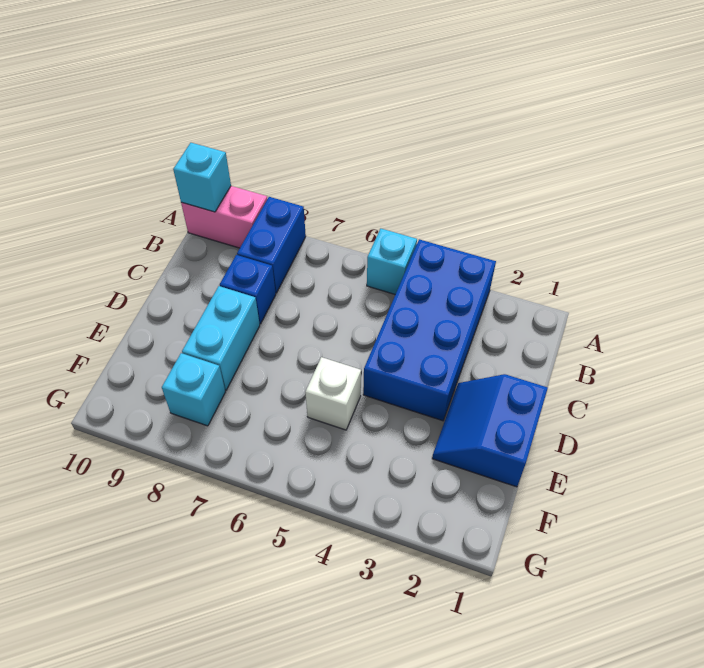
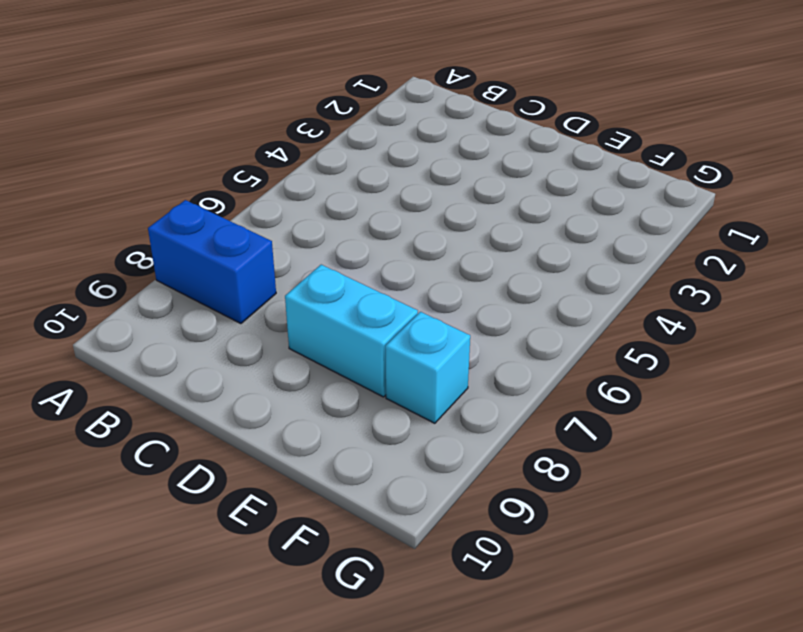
none -> blue brick A3:D4 level 1
none -> cyan brick A5 level 1

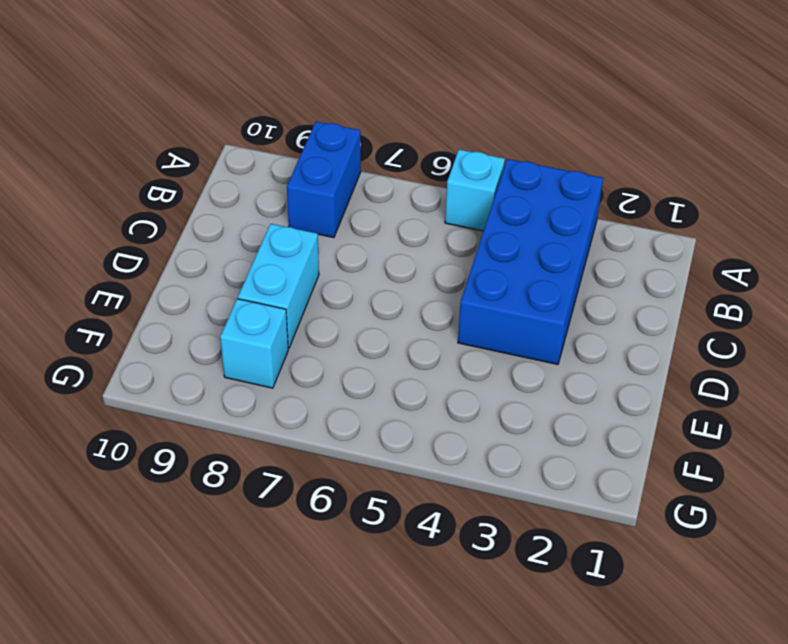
none -> pink brick A9:A10 level 1
none -> blue brick C8 level 1

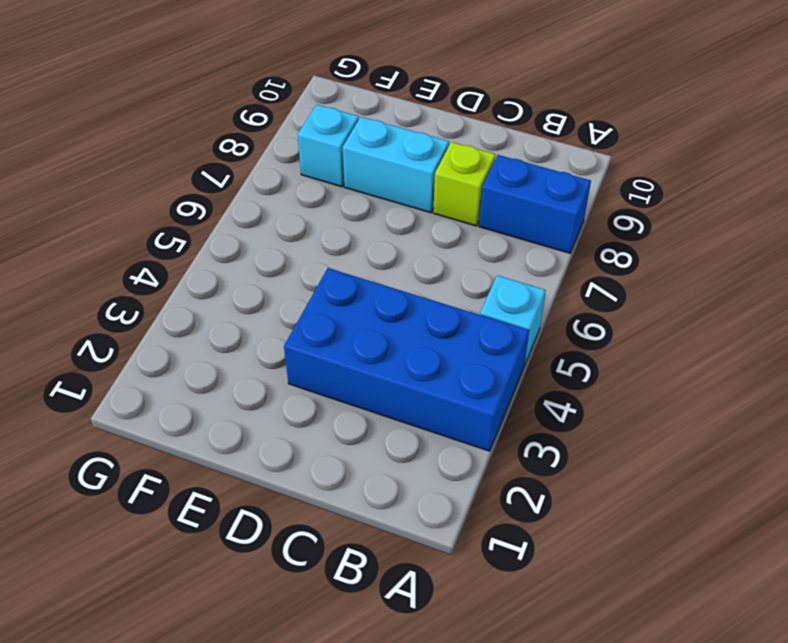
lime brick C8 level 1 -> blue brick C8 level 1
none -> pink brick A9:A10 level 1
none -> blue slope D1:E2 level 1 top 1

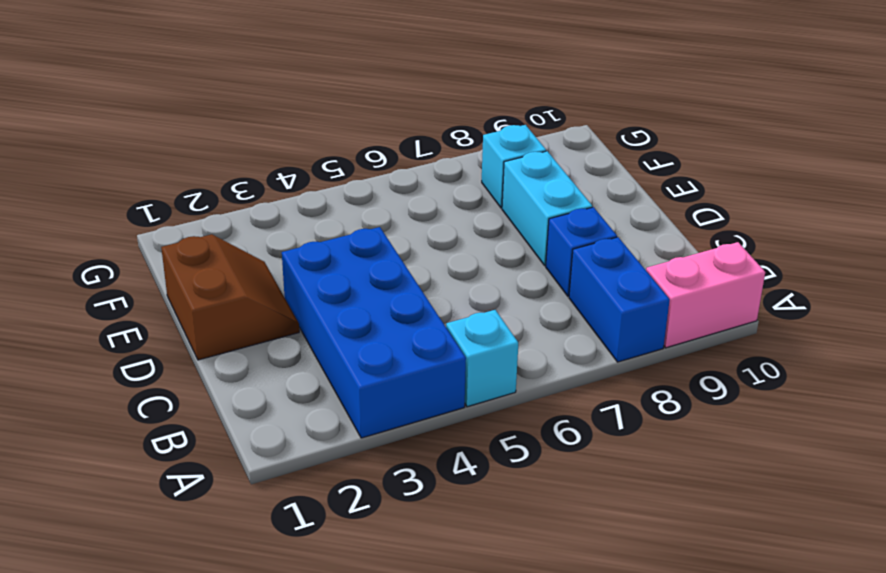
brown slope D1:E2 level 1 top 1 -> blue slope D1:E2 level 1 top 1
none -> white brick E5 level 1
none -> cyan brick A10 level 2

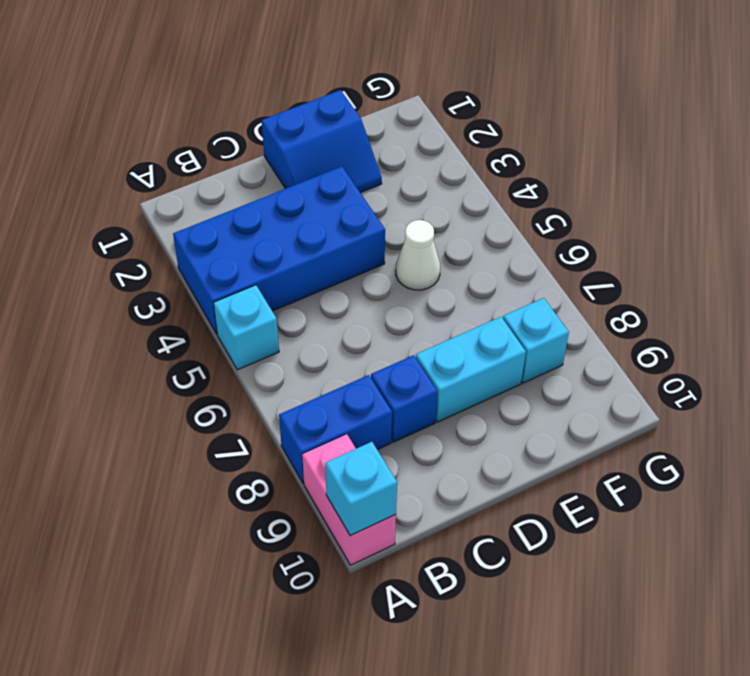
white cone E5 level 1 -> white brick E5 level 1

